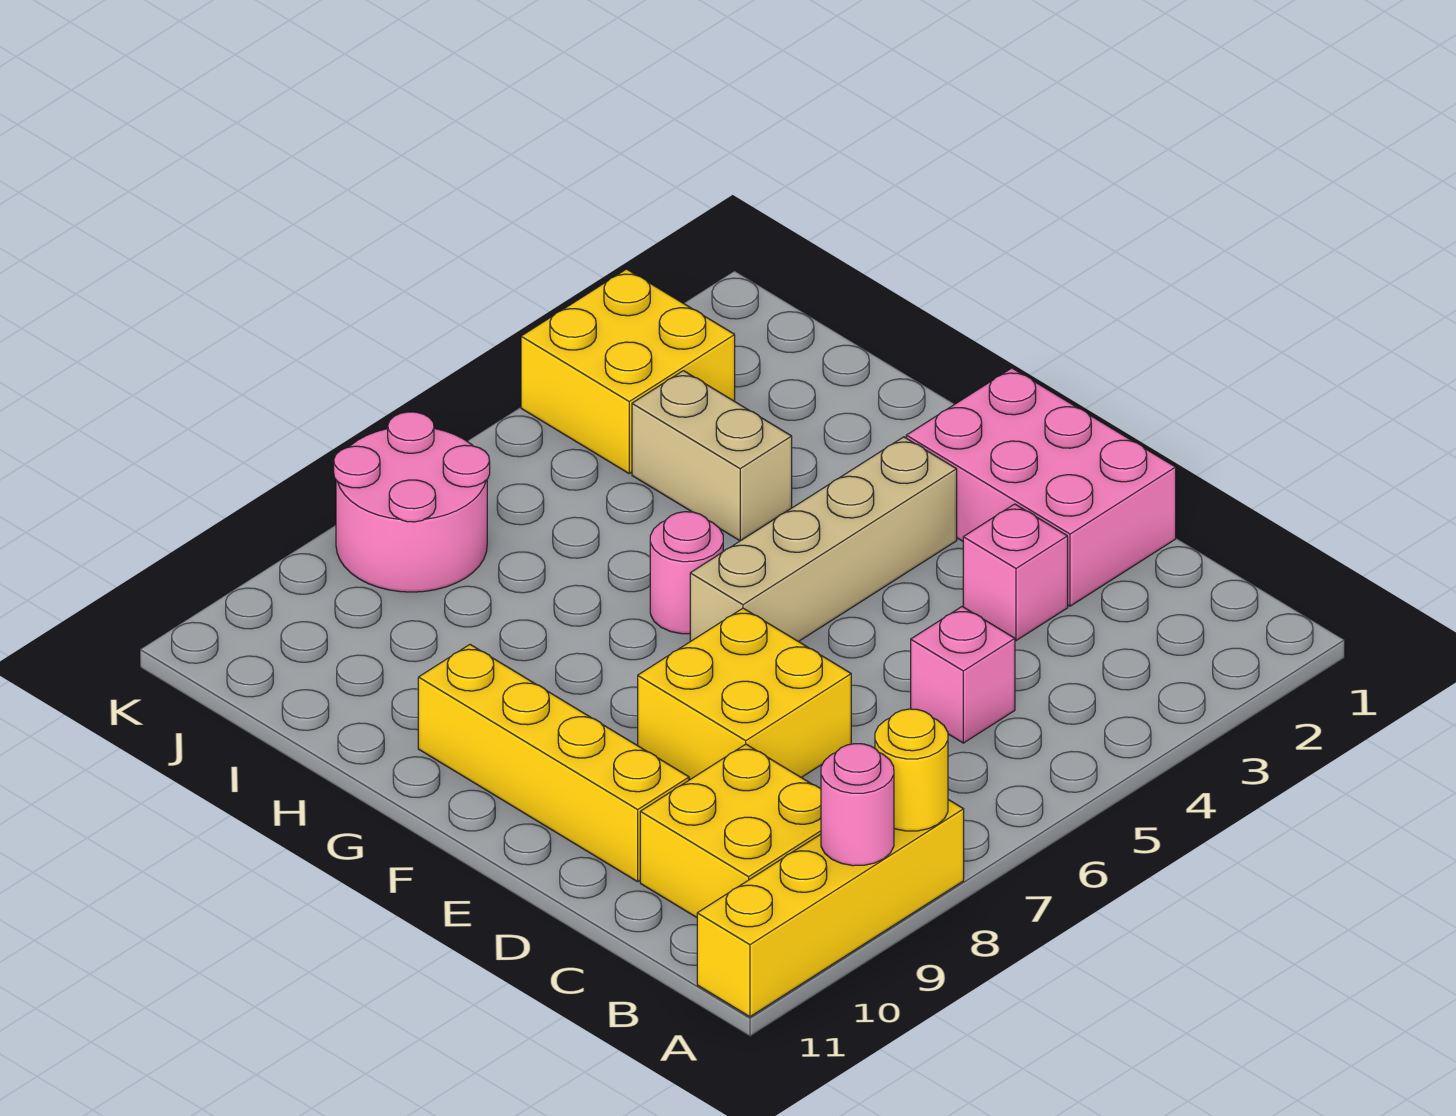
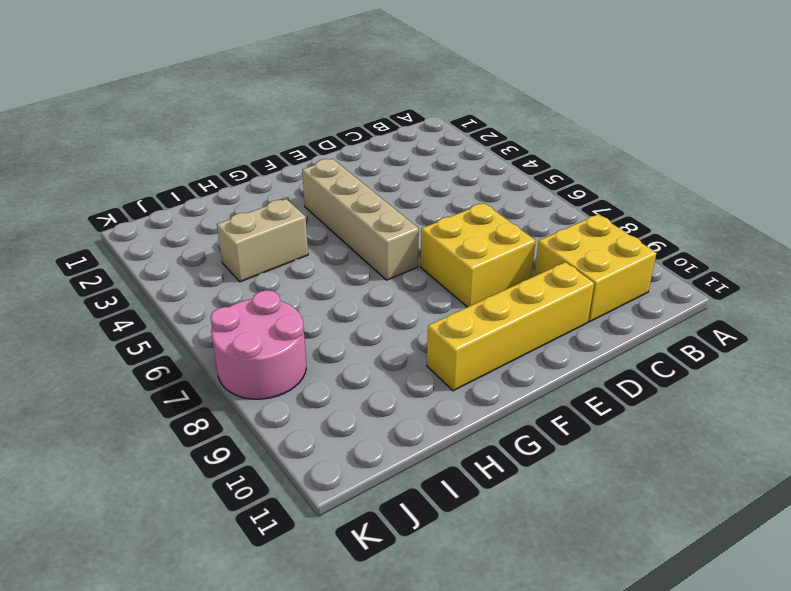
none -> yellow brick A8:A11 level 1
none -> pink brick C5 level 1
none -> pink brick D1:F2 level 1

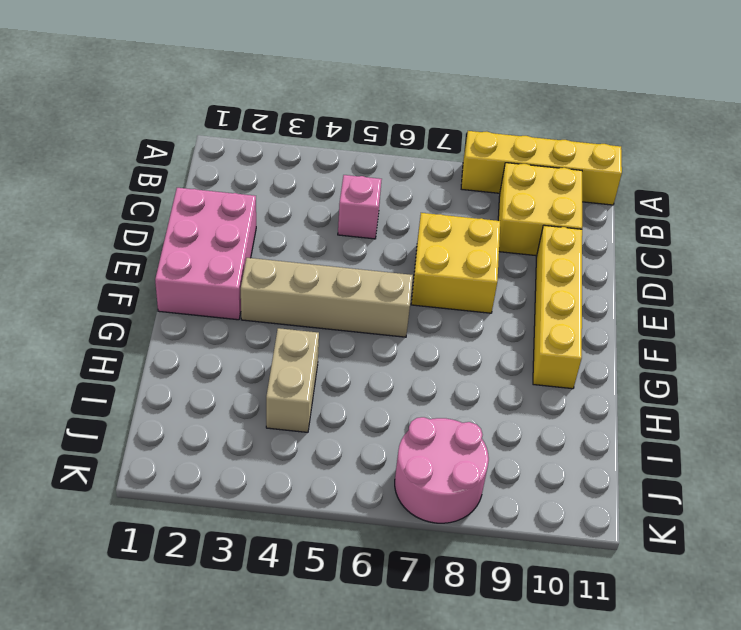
none -> pink brick D3 level 1
none -> pink round brick G6 level 1
none -> yellow brick J3:K4 level 1

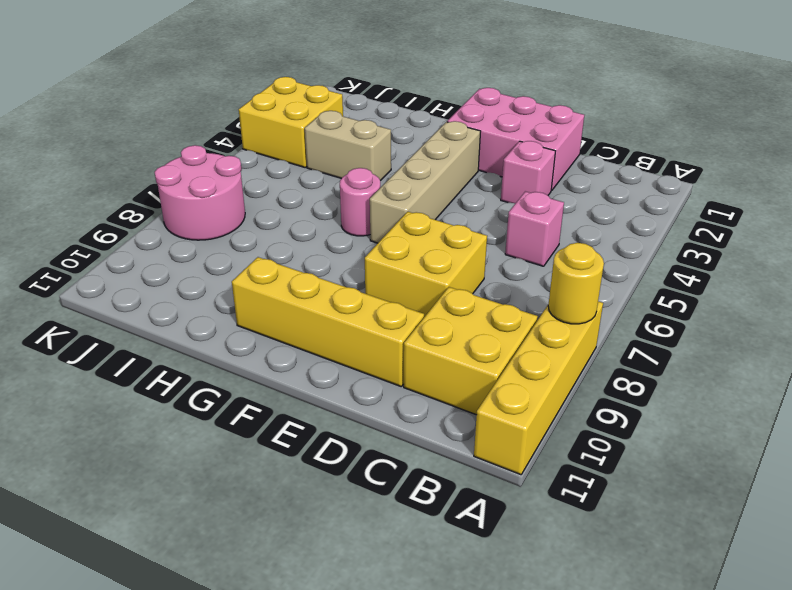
none -> pink round brick A9 level 2

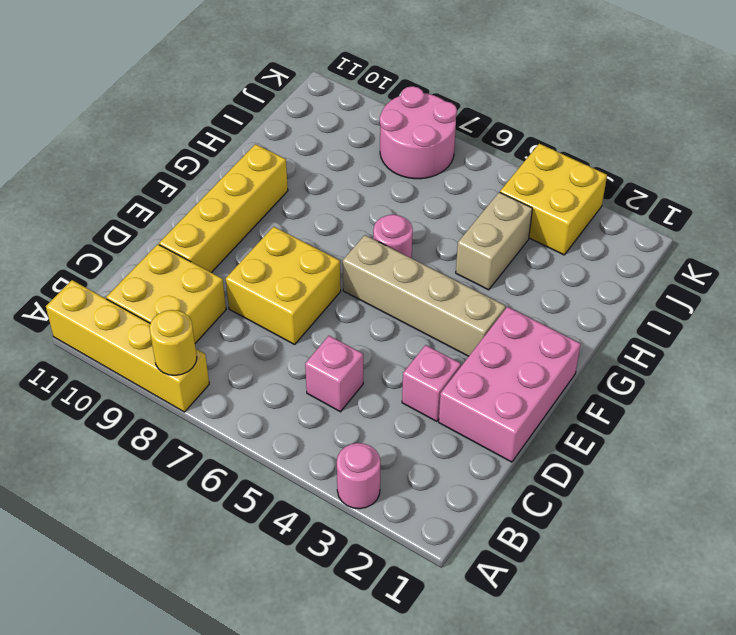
pink round brick A3 level 1 -> pink round brick A9 level 2

